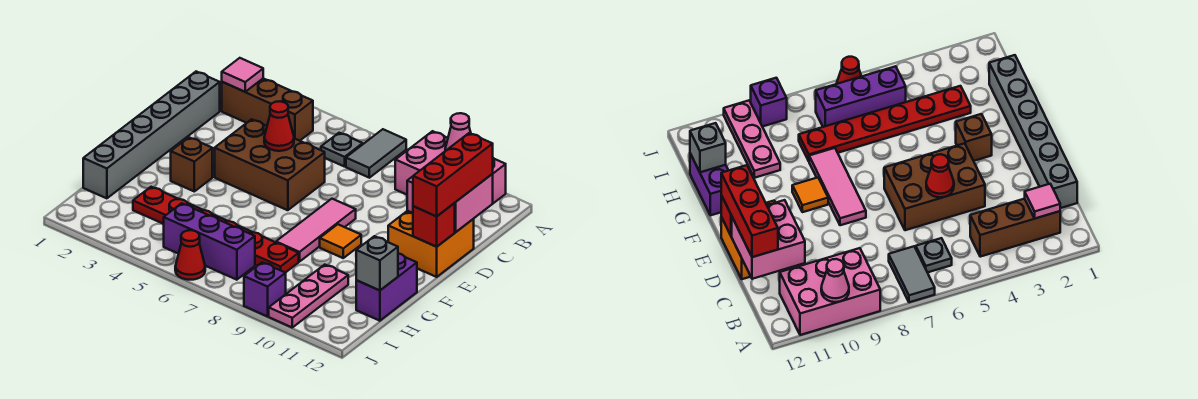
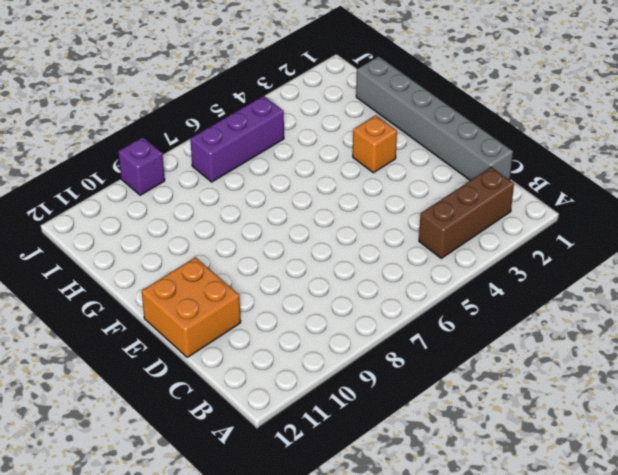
orange brick F3 level 1 -> brown brick F3 level 1
none -> grey tile A7:B7 level 1
none -> pink brick A9:B11 level 1
none -> grey plate B6 level 1

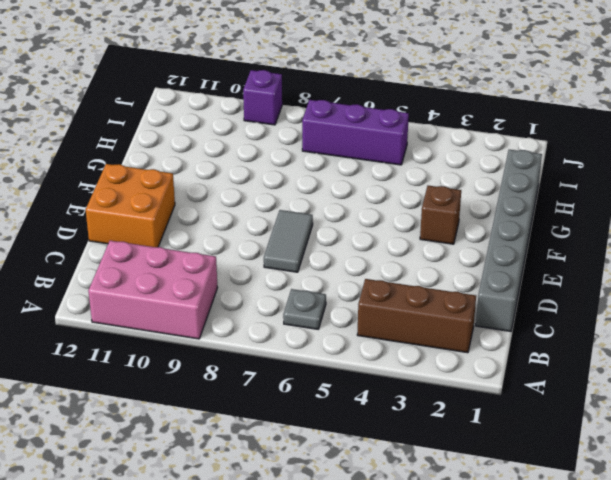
grey tile D7:E7 level 1 -> grey tile A7:B7 level 1
none -> brown brick D4:E6 level 1
none -> pink tile E8:G8 level 1
none -> orange tile F9 level 1

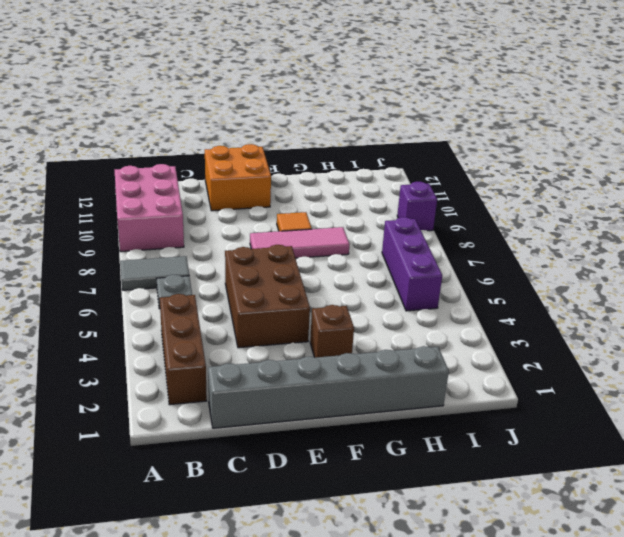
none -> purple brick G12:H12 level 1
none -> red plate H3:H8 level 1
none -> pink plate H10:J10 level 1

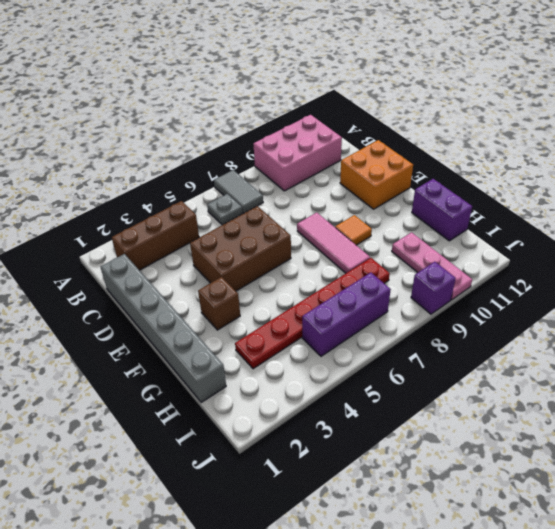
none -> red cone J6 level 1
none -> pink cone A10 level 2
none -> pink tile B2 level 2

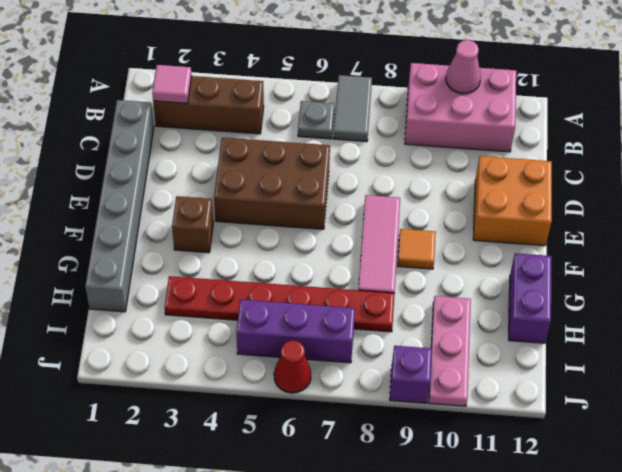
none -> pink brick C11:D12 level 2
none -> red cone D5 level 2
none -> red brick E12 level 2

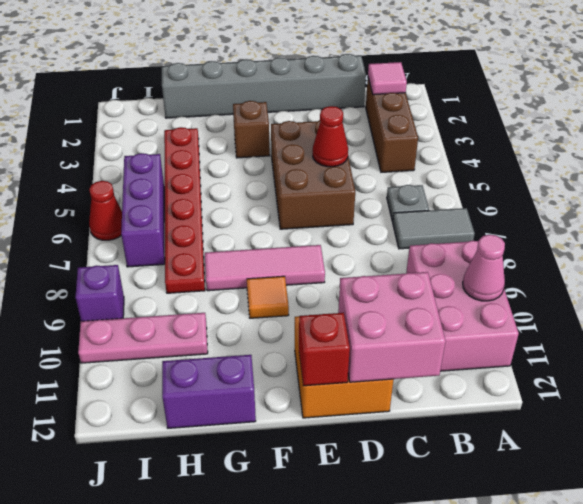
none -> grey brick H12 level 2
none -> red brick C12:E12 level 3

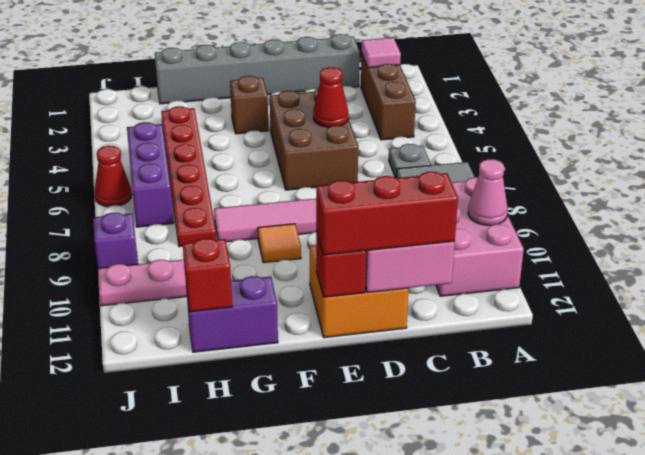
red brick H12 level 2 -> grey brick H12 level 2

